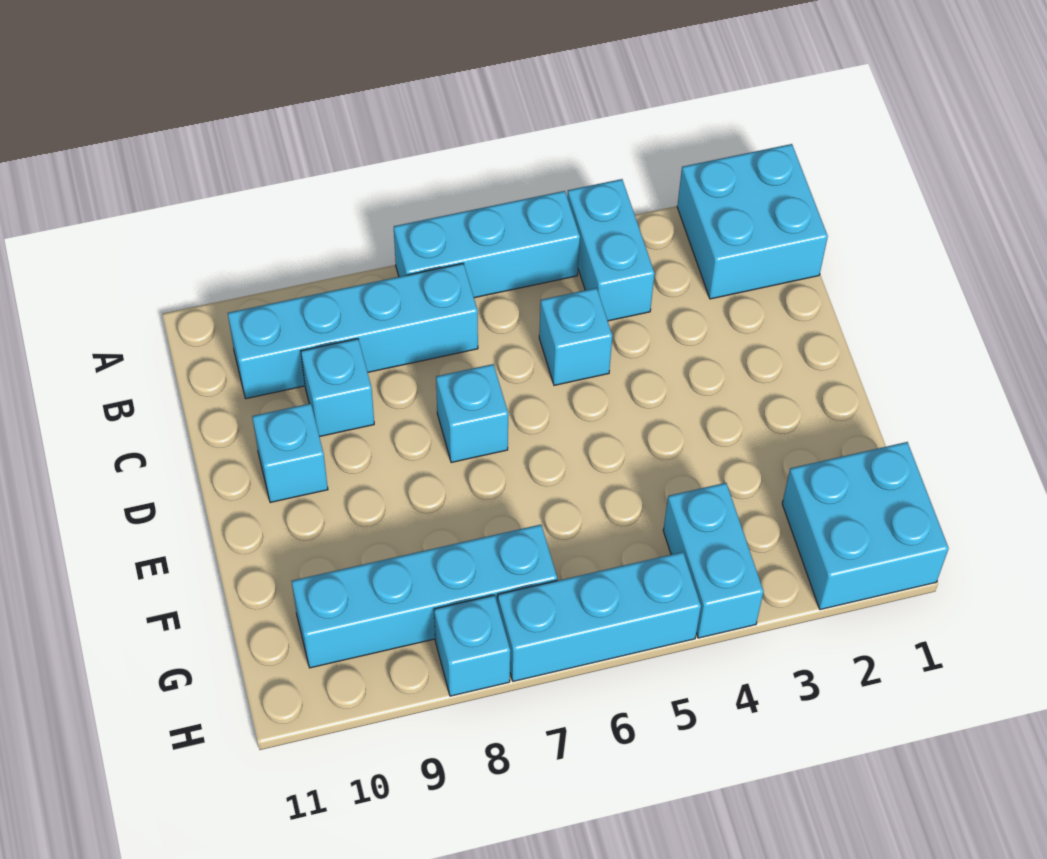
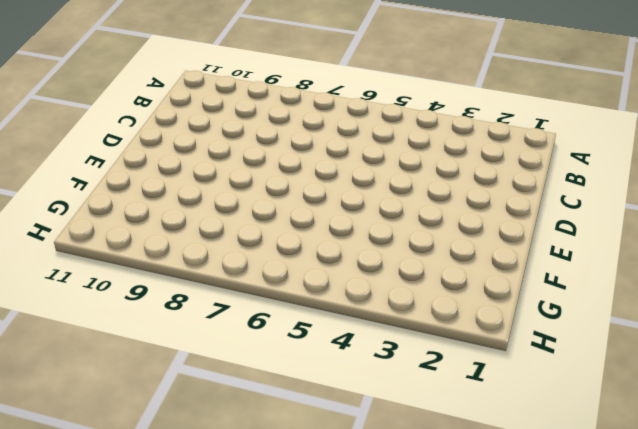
none -> cyan brick A1:B2 level 1
none -> cyan brick A4:B4 level 1
none -> cyan brick A5:A7 level 1

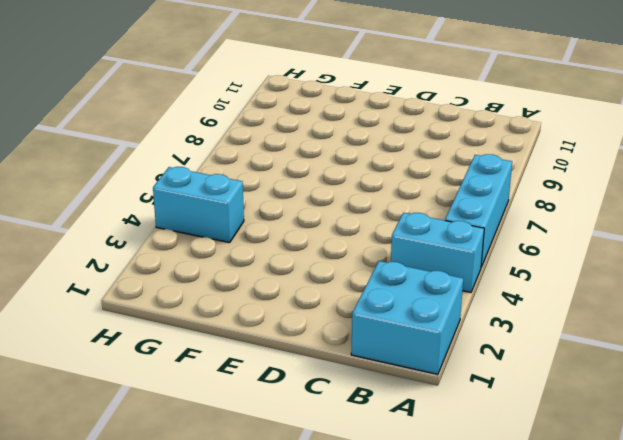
none -> cyan brick B7:B10 level 1
none -> cyan brick C5 level 1
none -> cyan brick C9 level 1

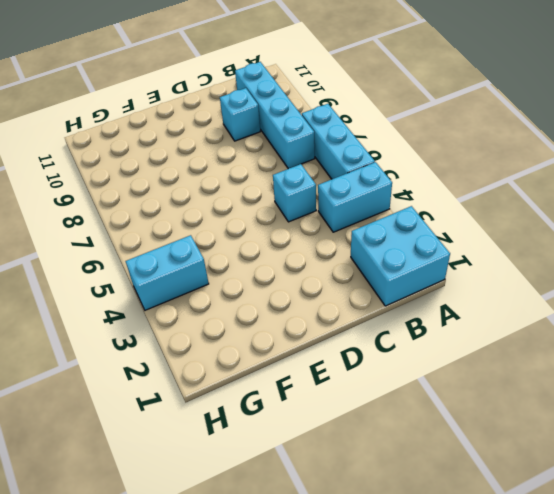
none -> cyan brick D7 level 1
none -> cyan brick D10 level 1
none -> cyan brick G1:H2 level 1

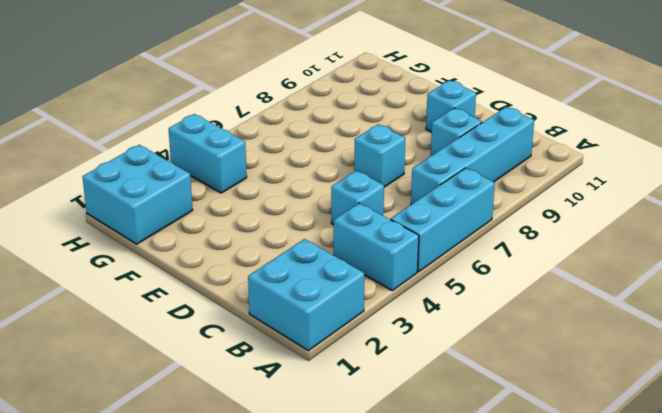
none -> cyan brick G7:G10 level 1
none -> cyan brick H5:H7 level 1
none -> cyan brick H8 level 1

